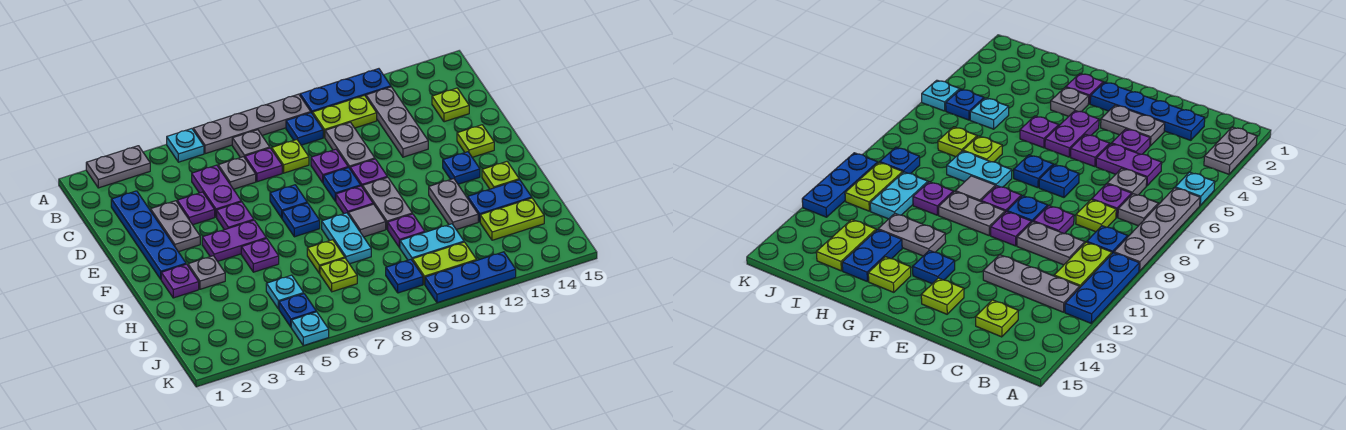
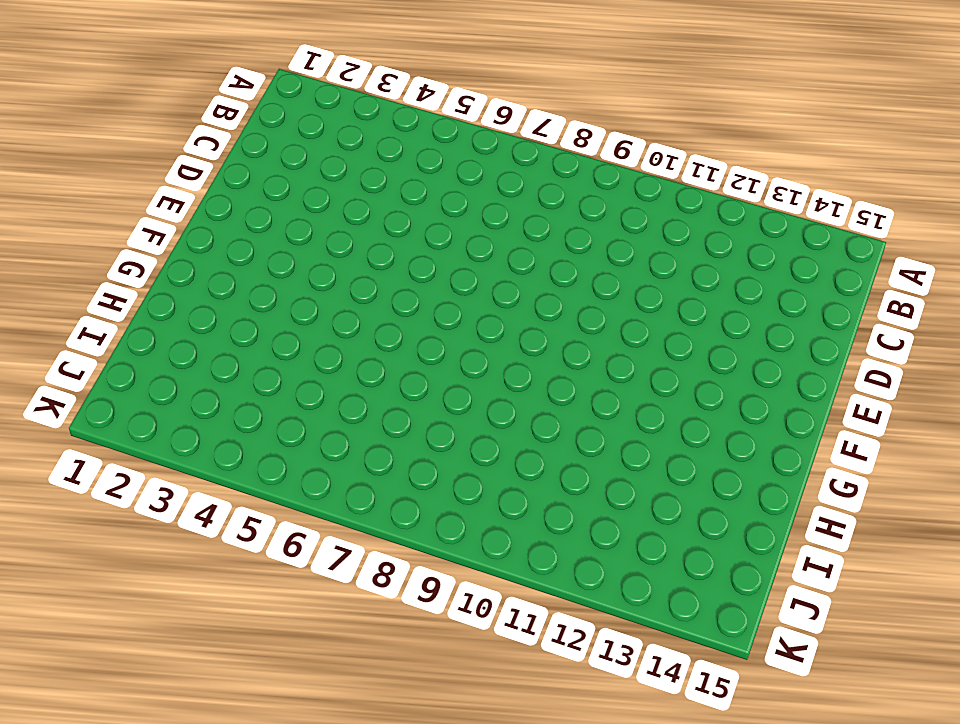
none -> grey plate A2:A3 level 1
none -> cyan plate A5 level 1
none -> grey plate A6:A9 level 1
none -> blue plate A10:A12 level 1

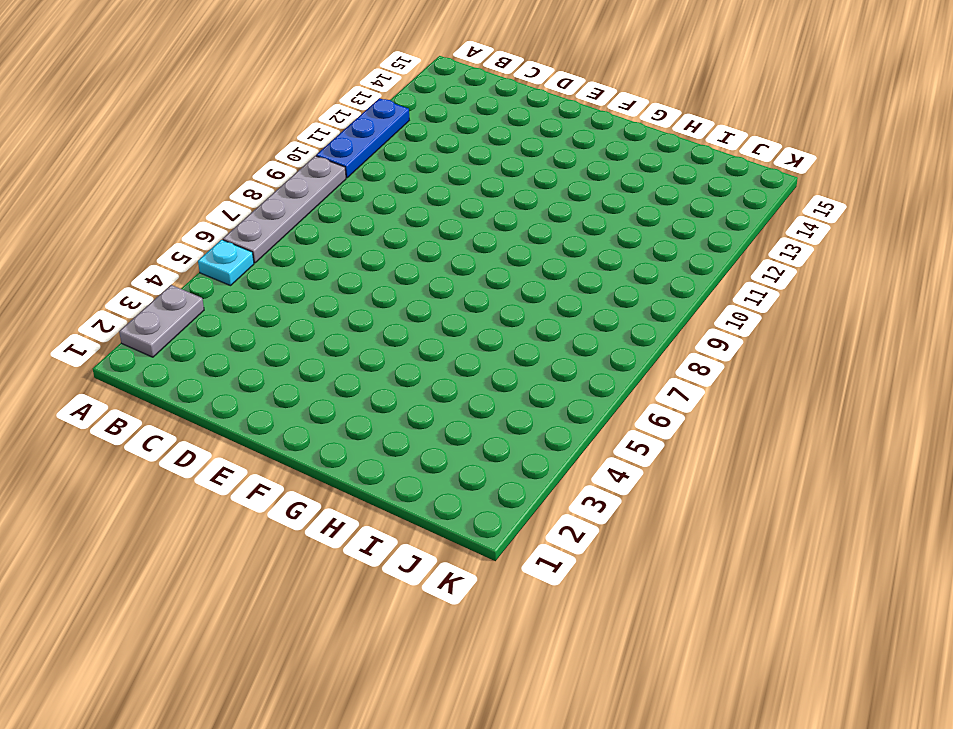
none -> grey plate B7 level 1
none -> blue plate B9 level 1
none -> lime plate B10:B11 level 1
none -> grey plate B12:D12 level 1

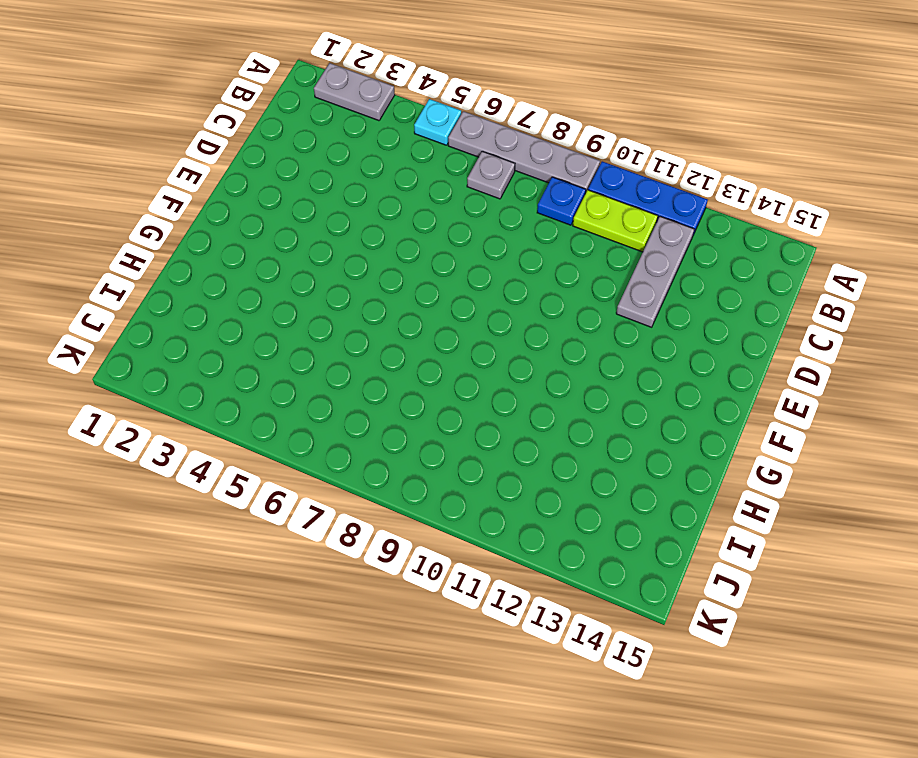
none -> blue plate C2:F2 level 1
none -> purple plate C5:D5 level 1
none -> grey plate C6 level 1
none -> purple plate C7 level 1

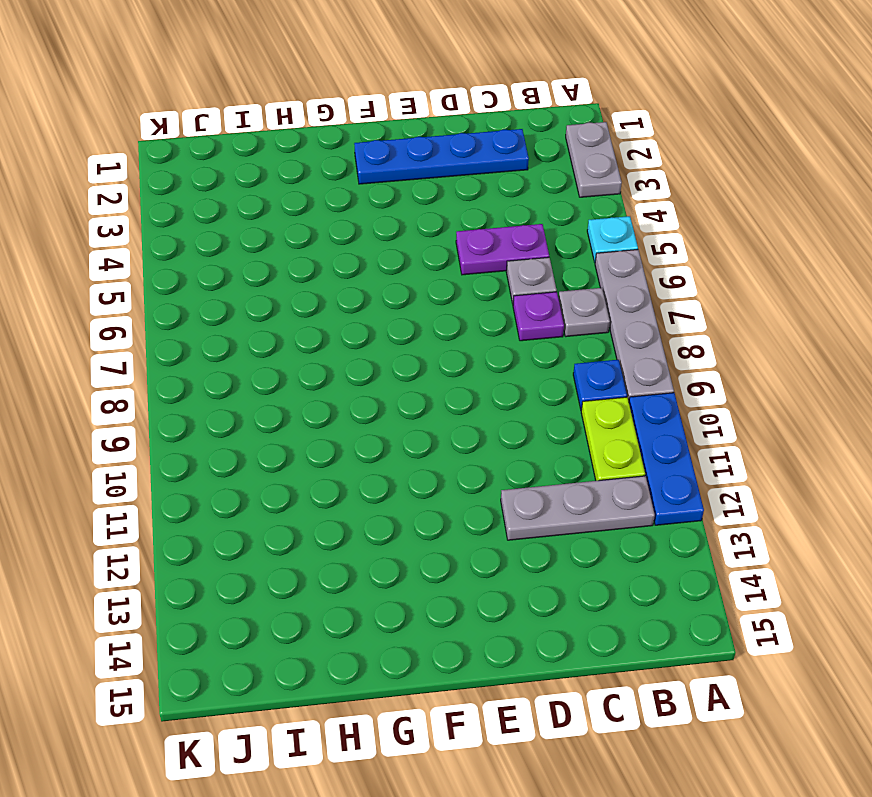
none -> lime plate C8 level 1
none -> grey plate C10:D10 level 1
none -> lime plate C14 level 1
none -> grey plate D3:E3 level 1

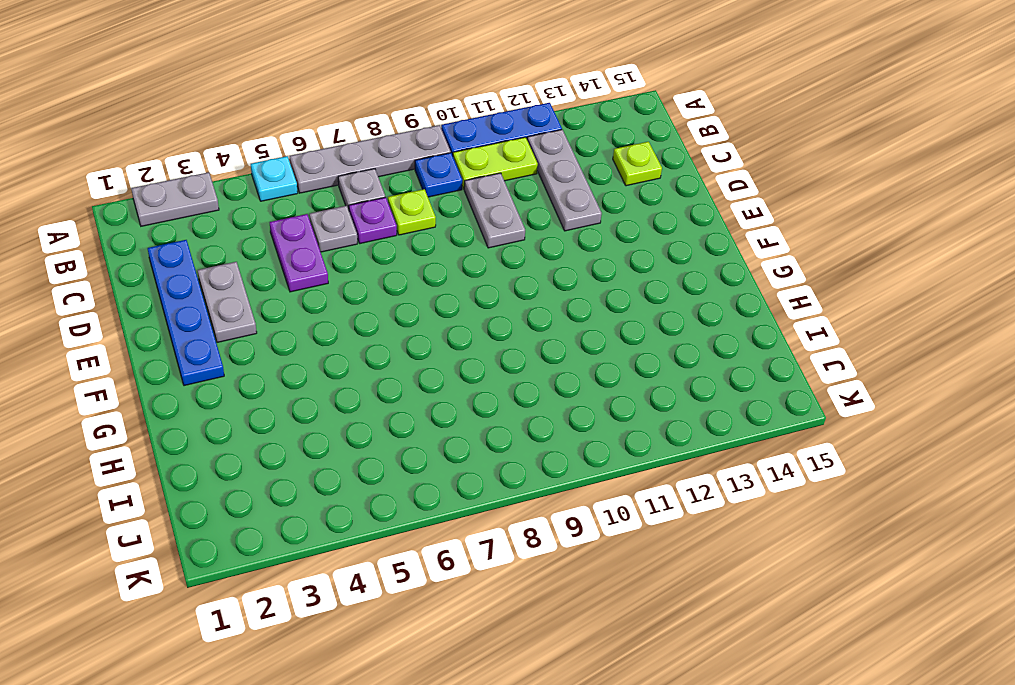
none -> purple plate D4 level 1
none -> purple plate D9 level 1
none -> purple plate E5 level 1
none -> blue plate E7 level 1

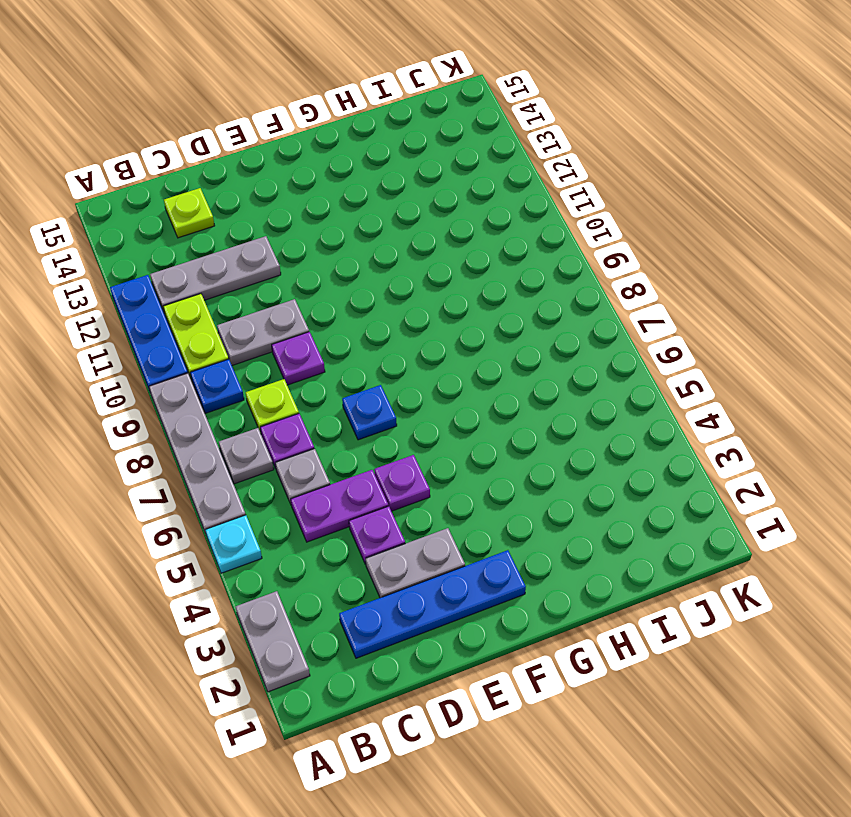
none -> blue plate E9 level 1
none -> purple plate E10 level 1
none -> lime plate E14 level 1
none -> purple plate F4:F5 level 1

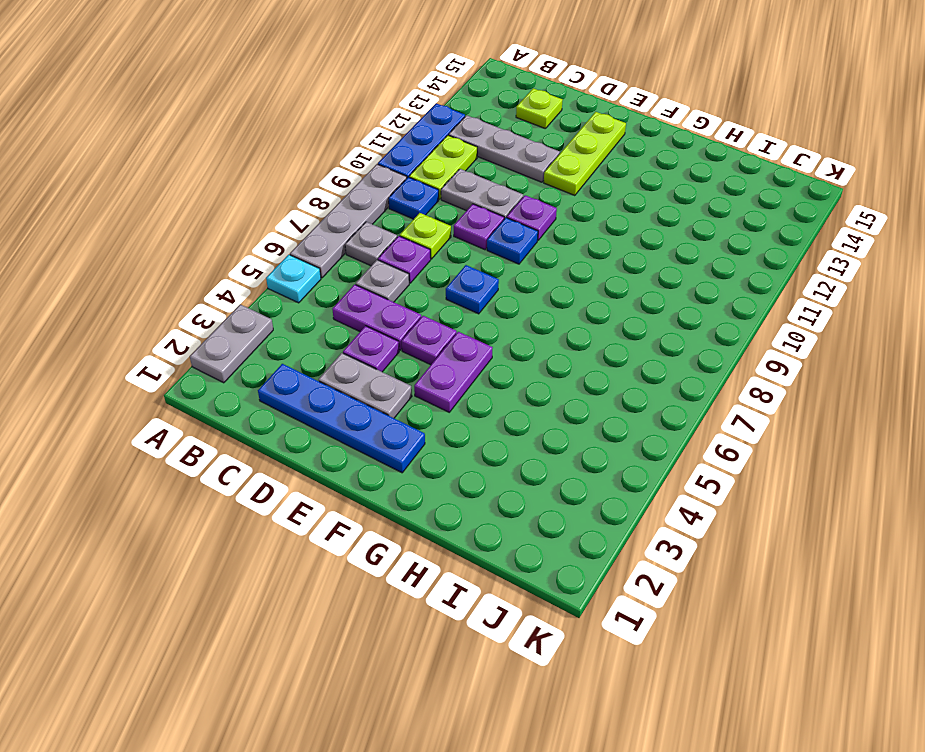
lime plate E12:E14 level 1 -> lime plate E14 level 1
none -> blue plate F7 level 1
none -> purple plate F9 level 1
none -> grey plate F10:G10 level 1
none -> blue plate F13 level 1

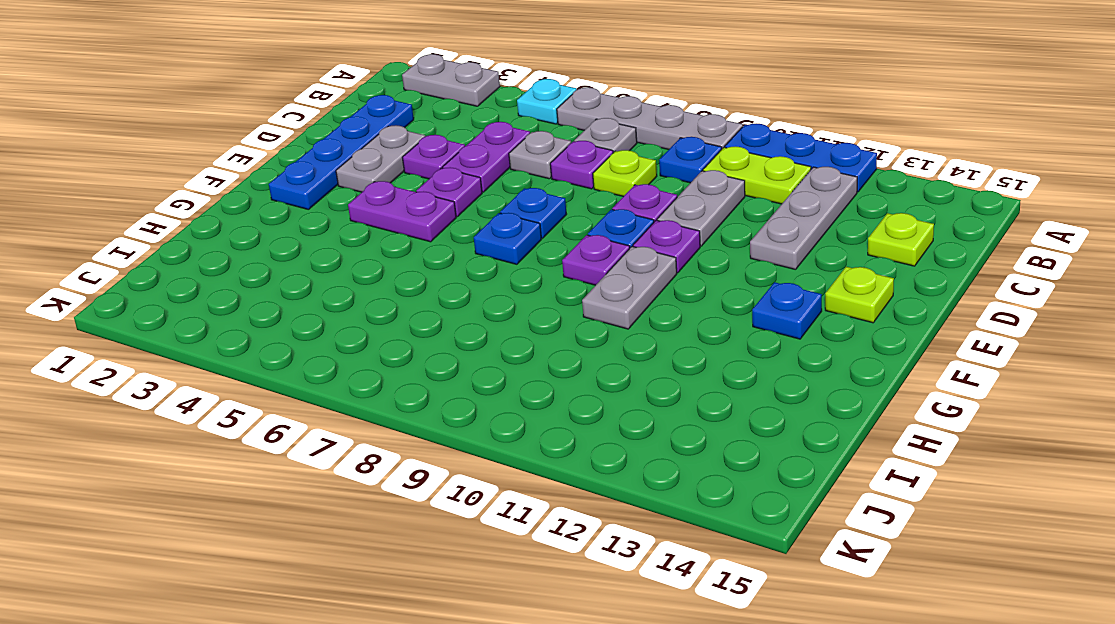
none -> purple plate G2 level 1
none -> grey plate G3 level 1
none -> purple plate G5 level 1
none -> cyan plate G8:H8 level 1

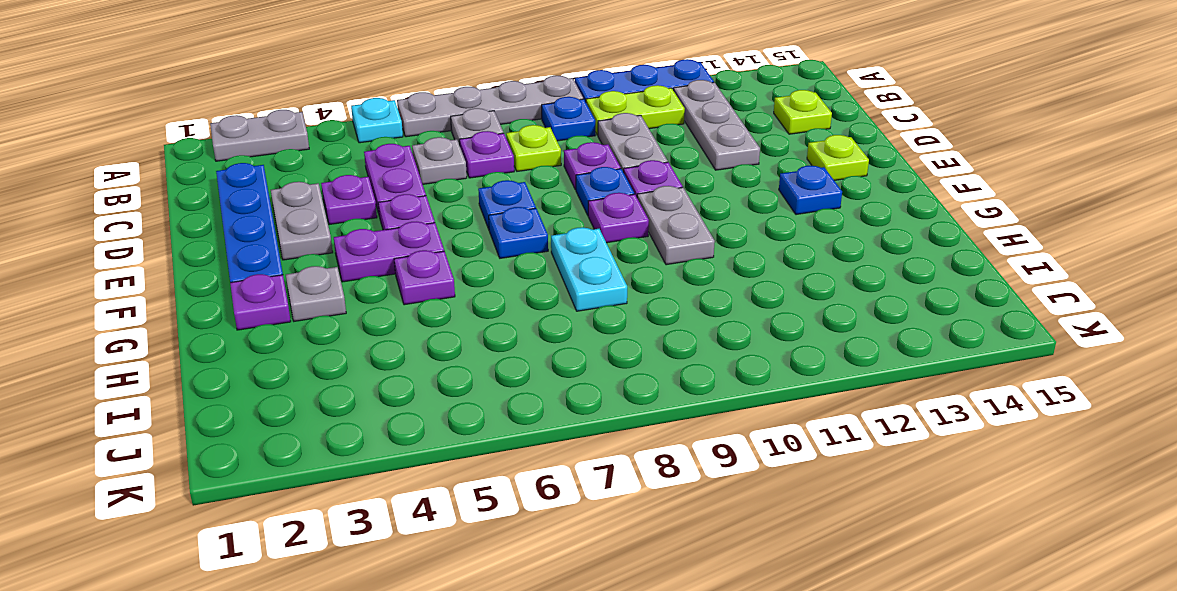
none -> grey tile G9 level 1
none -> grey plate G12:H12 level 1
none -> lime plate G14 level 1
none -> lime plate H7 level 1

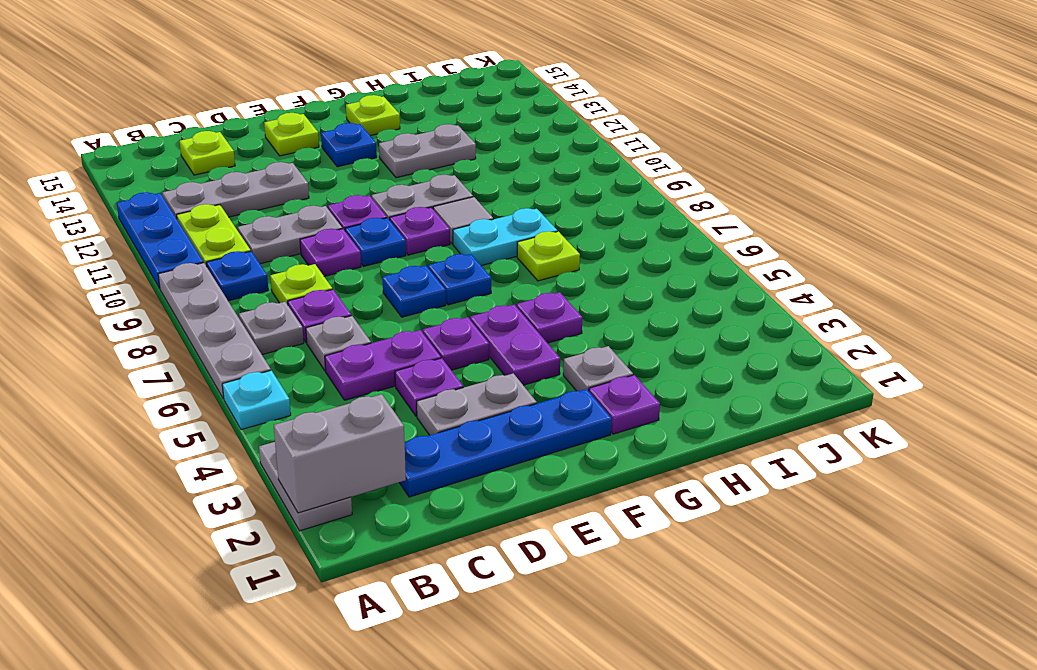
grey brick A2:B2 level 2 -> none
none -> purple plate H10 level 1
none -> blue plate H13:H14 level 1
none -> cyan plate I5 level 1
none -> lime plate I7 level 1

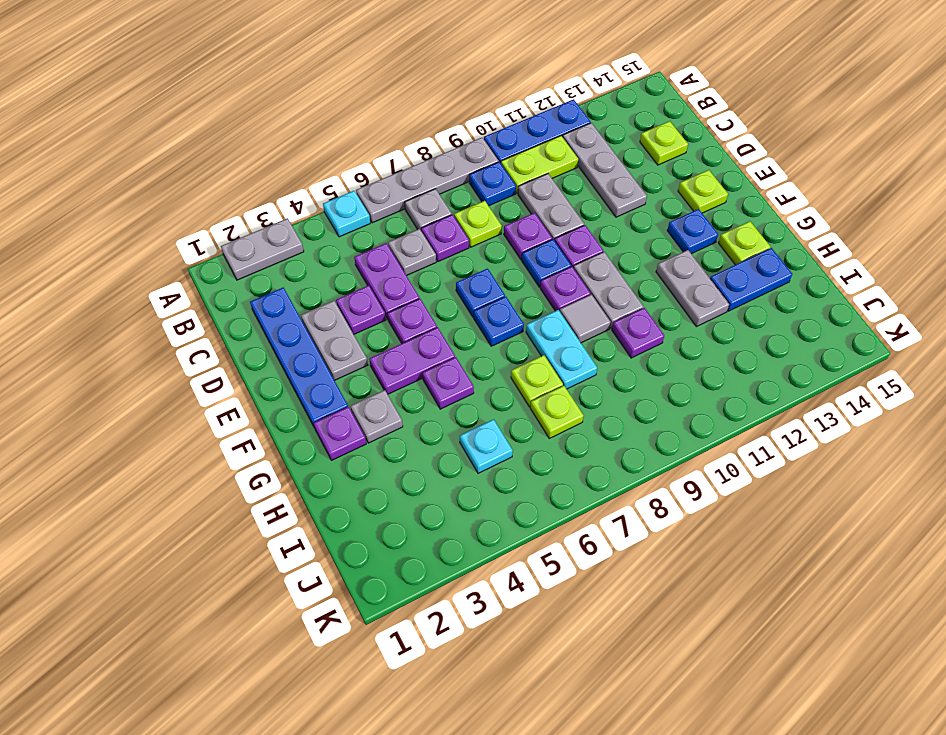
none -> cyan plate I10:I11 level 1
none -> lime plate I13:I14 level 1
none -> blue plate J5 level 1
none -> blue plate J9 level 1

